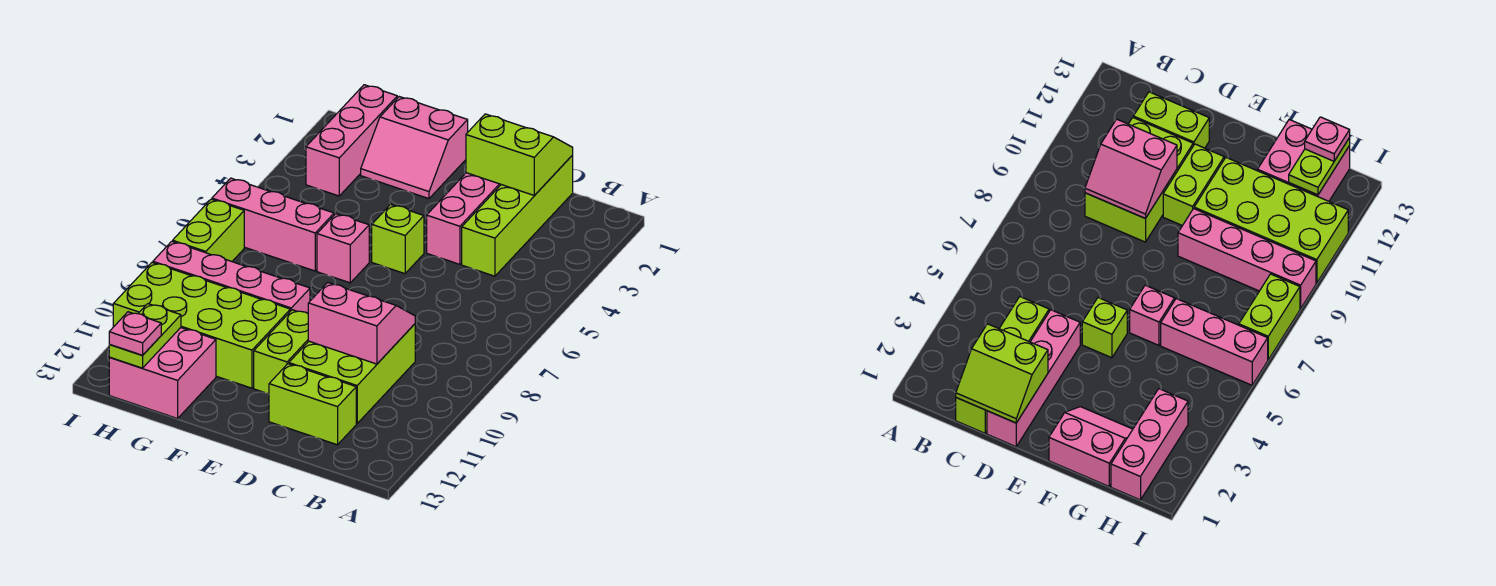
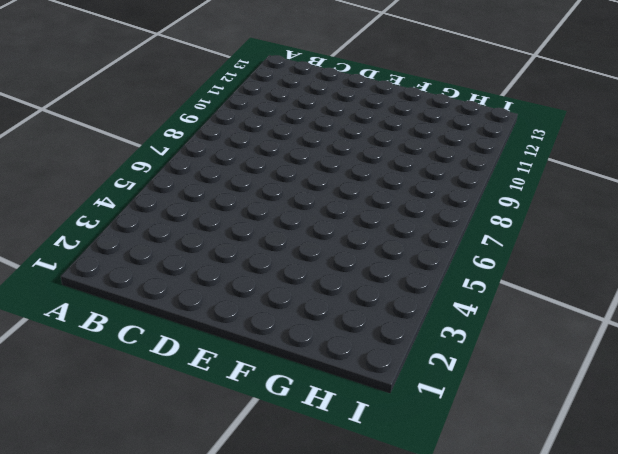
none -> lime brick C1:C4 level 1
none -> lime brick C9:D11 level 1
none -> lime brick C12:D12 level 1

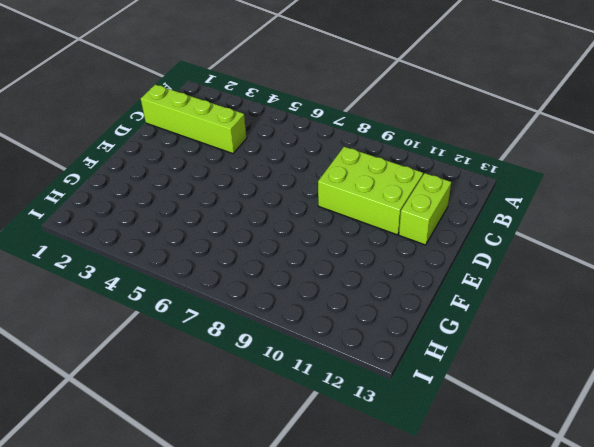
none -> pink brick D1:D4 level 1
none -> lime brick E5 level 1
none -> lime brick E10:E11 level 1

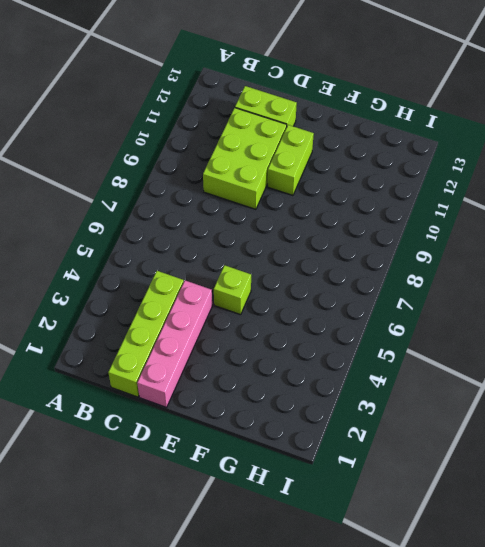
none -> pink slope F1:G2 level 1 top 1
none -> pink brick F6 level 1
none -> pink brick F9:I9 level 1

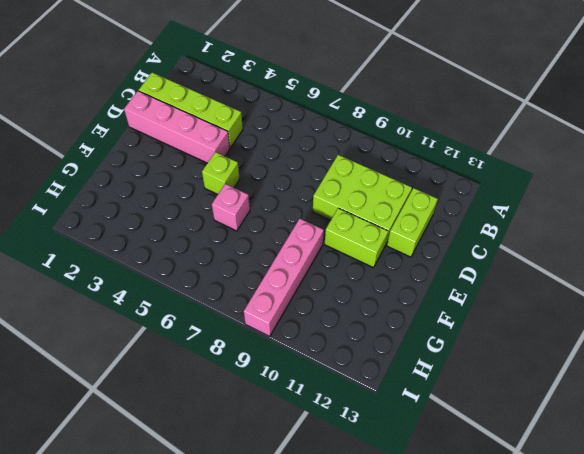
none -> pink slope F1:G2 level 1 top 1
none -> lime brick F10:I11 level 1
none -> pink brick G6:I6 level 1

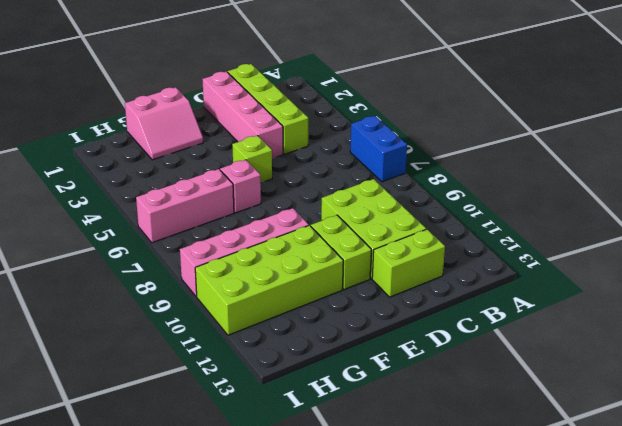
blue brick A6:A7 level 1 -> none
none -> pink brick G12:H13 level 1
none -> pink brick H1:H3 level 1
none -> lime brick I7:I8 level 1

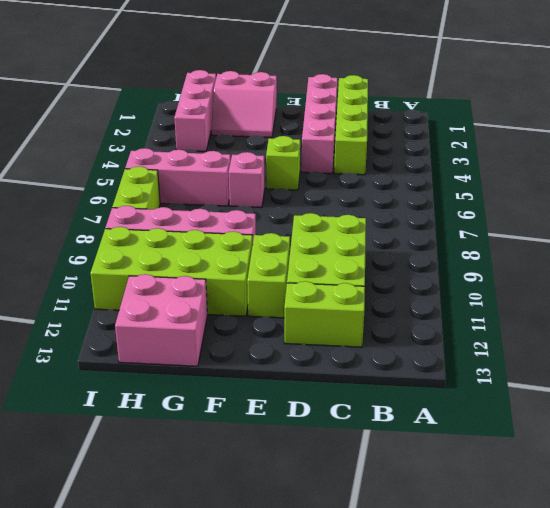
none -> lime slope C1:D2 level 2 top 2
none -> pink slope C9:D10 level 2 top 10
none -> lime plate H12:H13 level 2

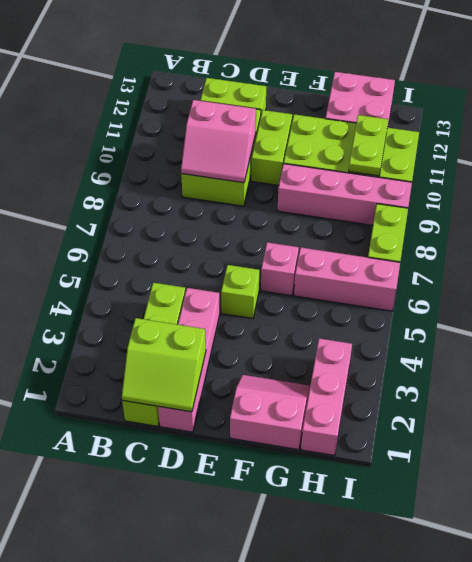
lime plate H10:H11 level 2 -> lime plate H12:H13 level 2
none -> pink plate H13 level 3

